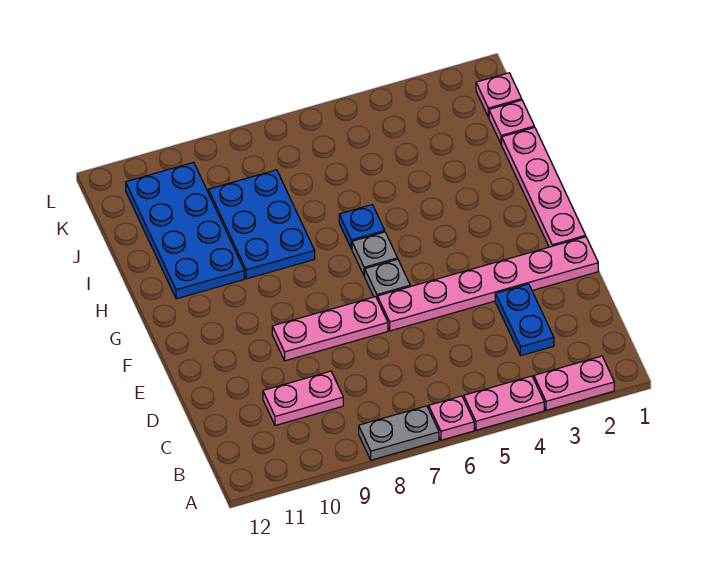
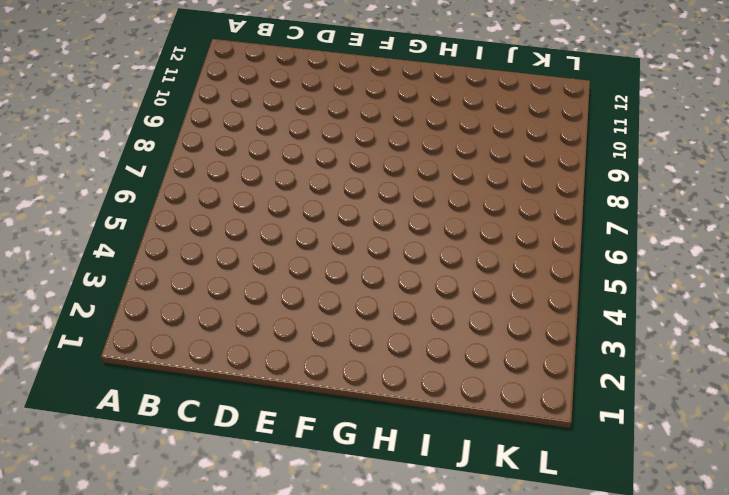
none -> pink plate A2:A3 level 1
none -> pink plate A4:A5 level 1
none -> pink plate A6 level 1

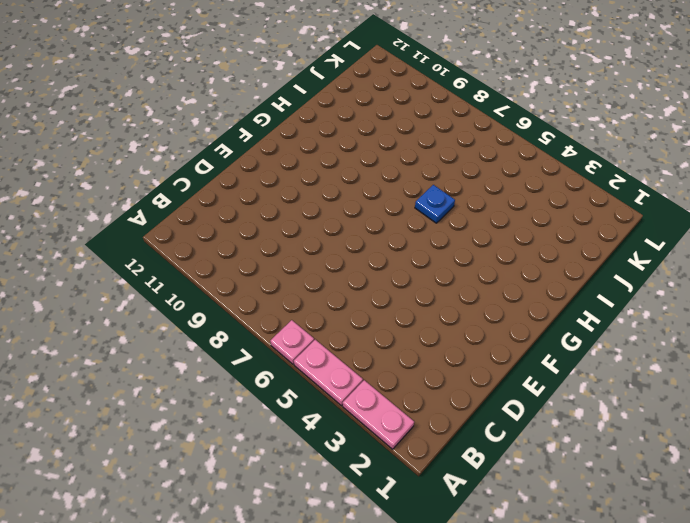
none -> grey plate A7:A8 level 1
none -> blue plate C3:D3 level 1
none -> pink plate C9:C10 level 1

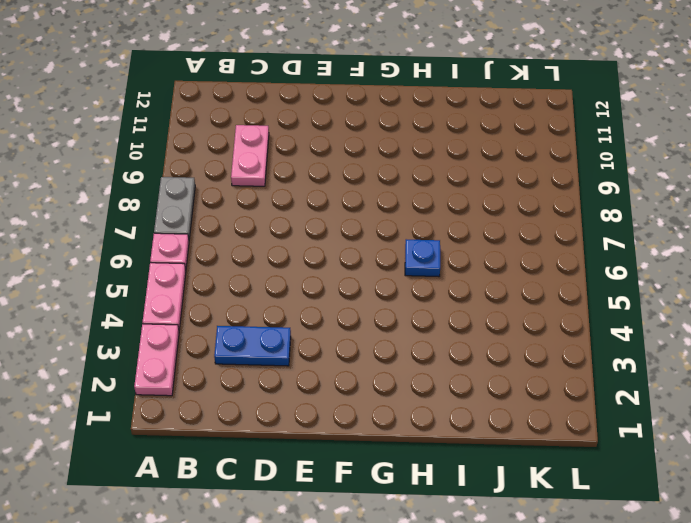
none -> pink plate E1:E6 level 1
none -> pink plate E7:E9 level 1
none -> pink plate F1:I1 level 1

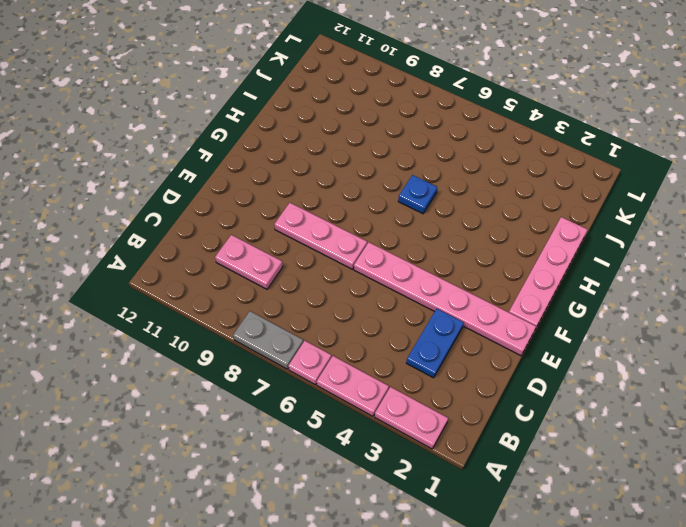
none -> grey plate F6 level 1
none -> grey plate G6 level 1
none -> blue plate H8:J9 level 1

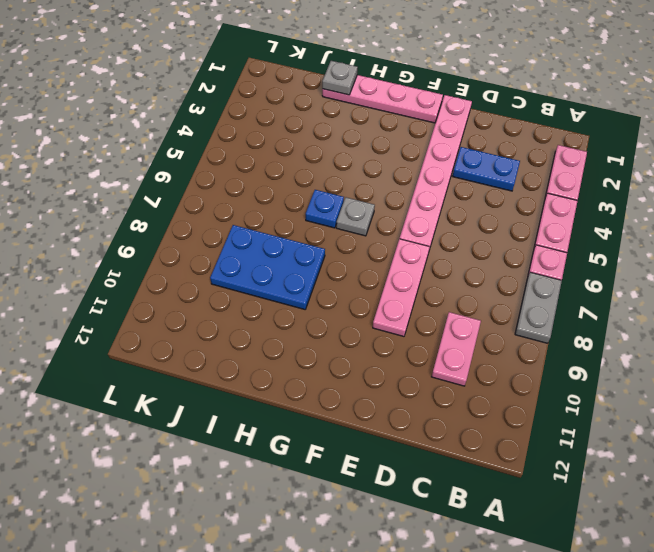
grey plate I1 level 2 -> grey plate F6 level 1
none -> blue plate H10:K11 level 1
none -> pink plate J1 level 1
none -> pink plate K1 level 1

